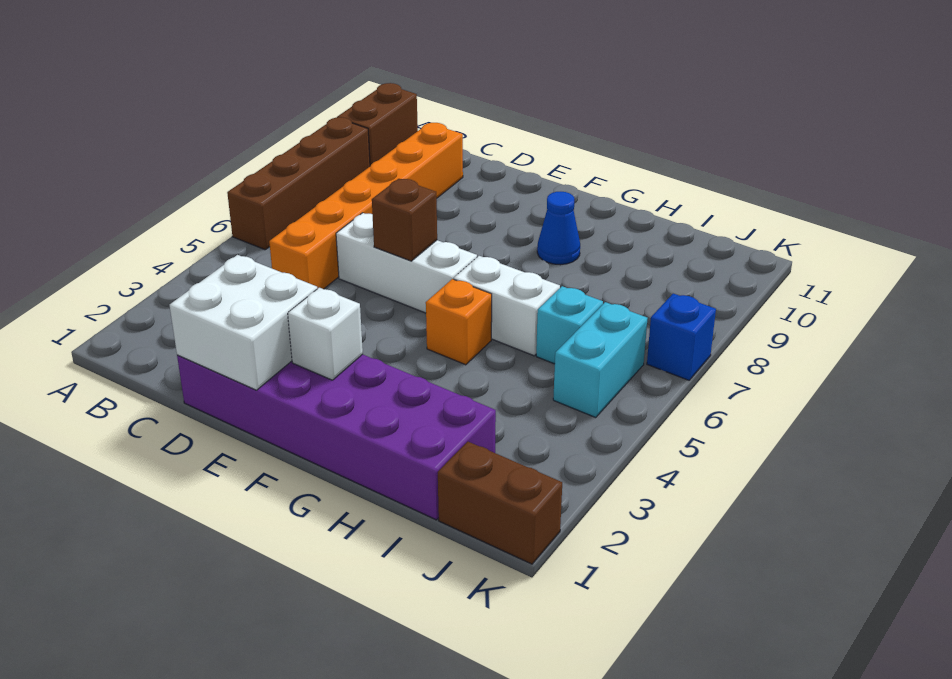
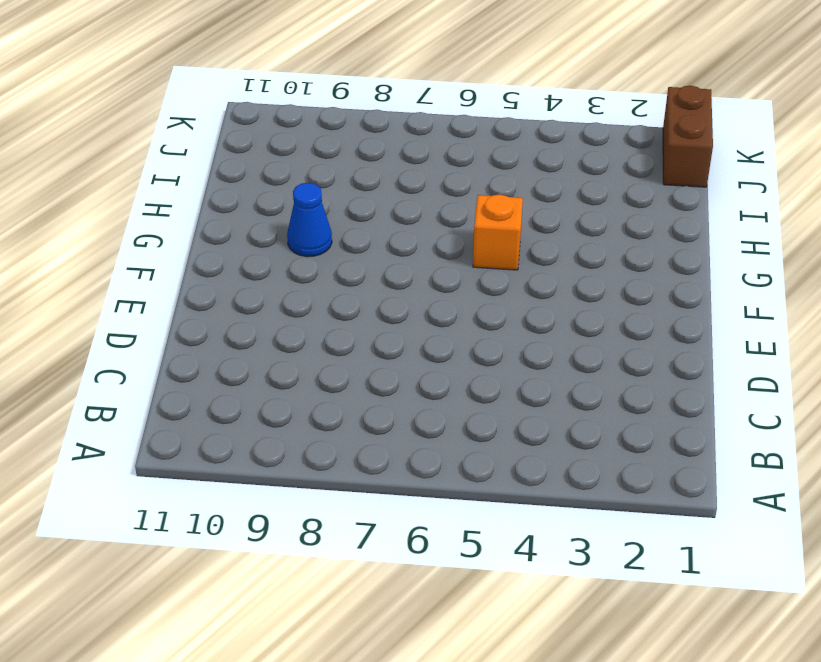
none -> brown brick A6:A9 level 1
none -> brown brick A10:A11 level 1
none -> orange brick C5:C10 level 1

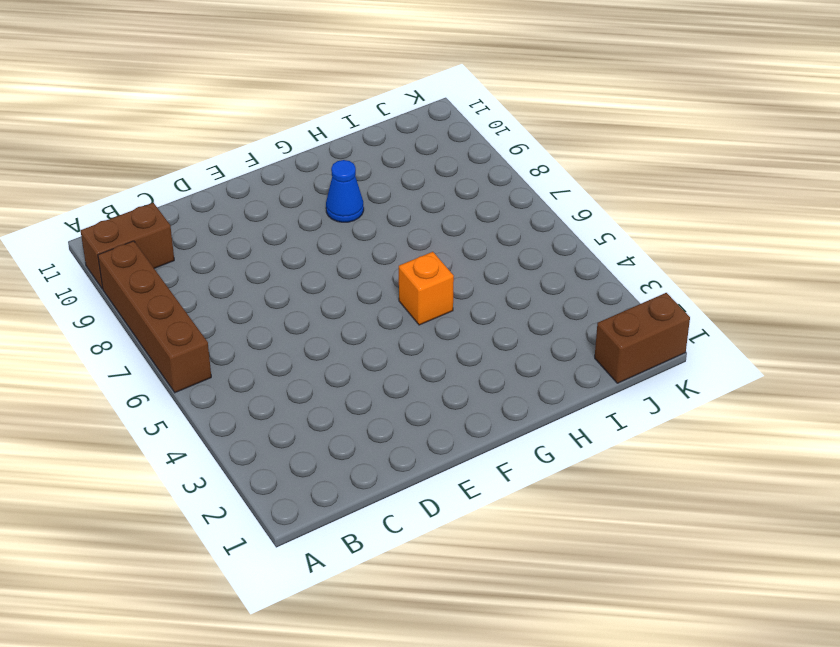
brown brick A10:B10 level 1 -> brown brick A10:A11 level 1
none -> orange brick C5:C10 level 1
none -> purple brick D1:I2 level 1
none -> white brick D6:F6 level 1

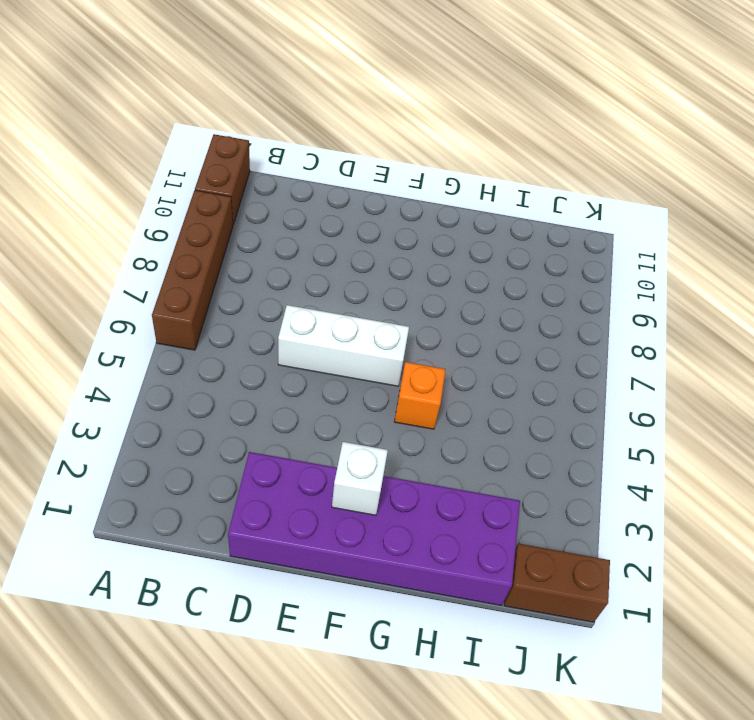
none -> orange brick C5:C10 level 1
none -> white brick G6:H6 level 1
none -> blue cone G9 level 1

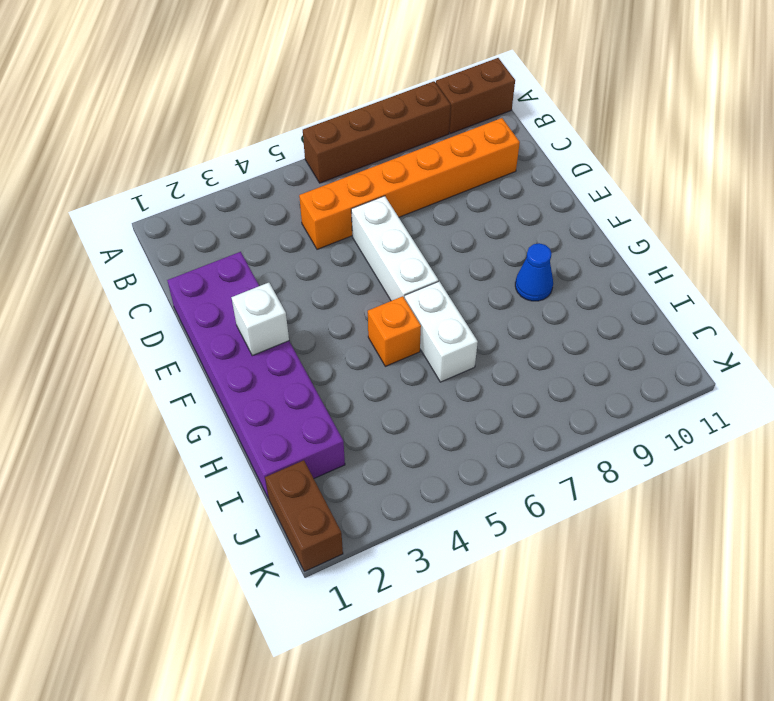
none -> cyan brick I6 level 1
none -> cyan brick J5:J6 level 1
none -> blue brick K7 level 1

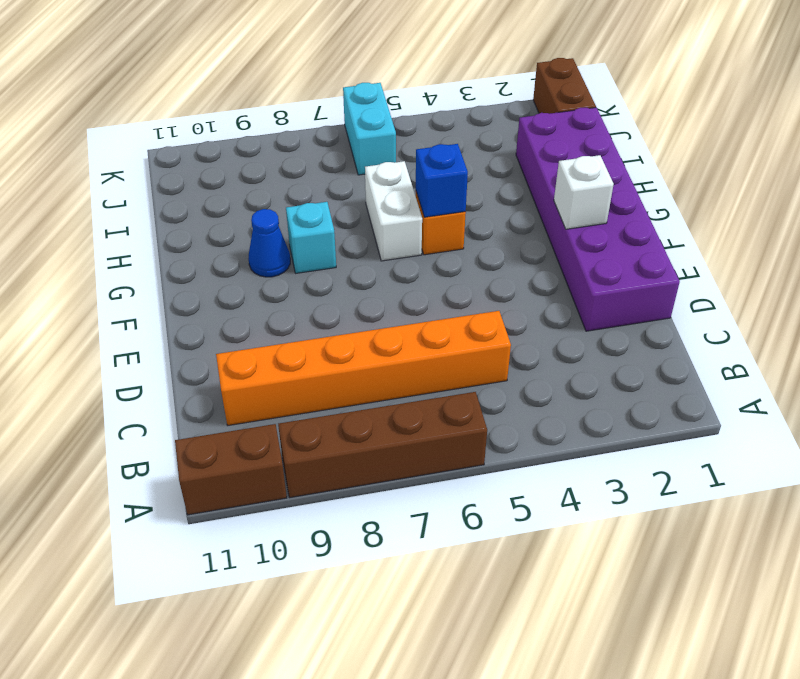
blue brick G5 level 2 -> blue brick K7 level 1
cyan brick G8 level 1 -> cyan brick I6 level 1
cyan brick J6:K6 level 1 -> cyan brick J5:J6 level 1
none -> white brick D6:F6 level 1
none -> white brick D1:E2 level 2
none -> brown brick E6 level 2

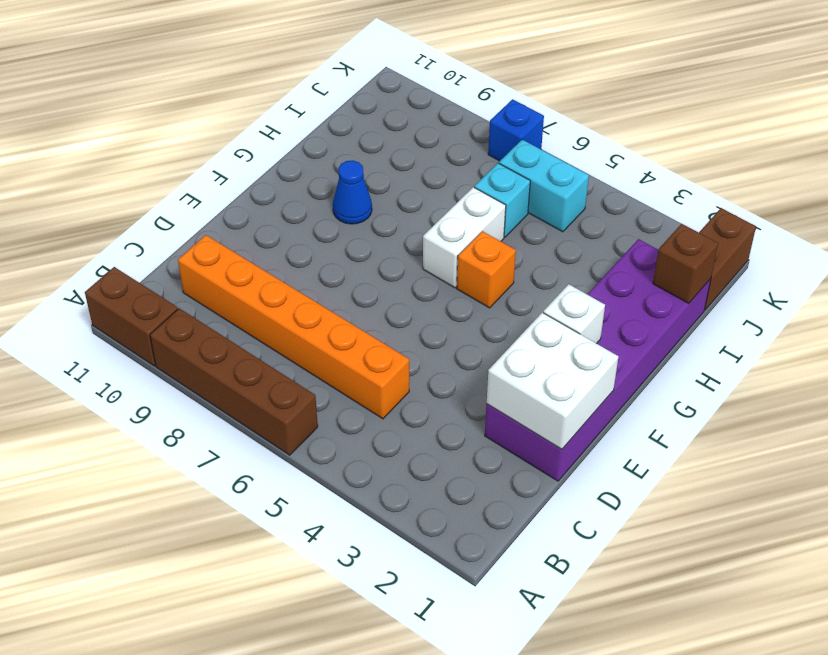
brown brick I1 level 2 -> brown brick E6 level 2
none -> white brick D6:F6 level 1

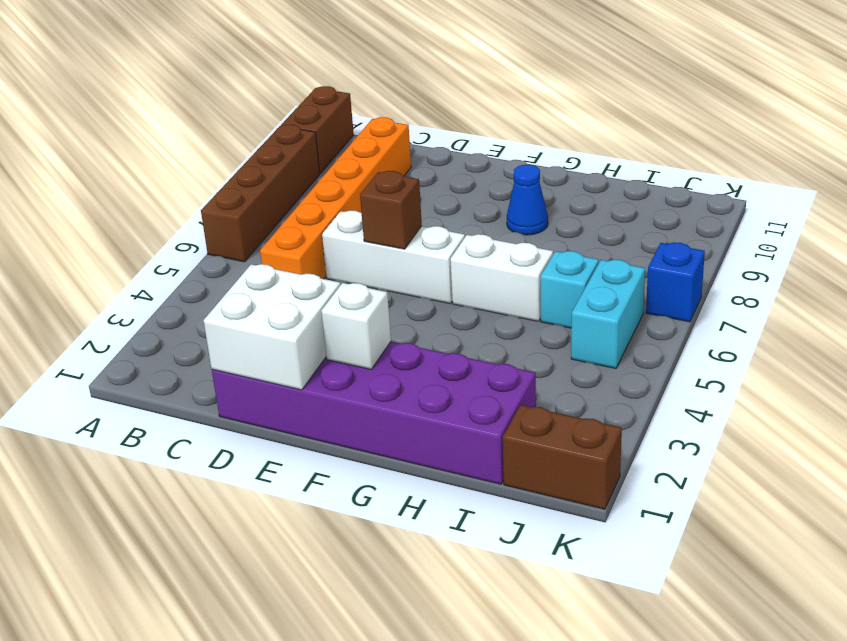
none -> orange brick G5 level 1

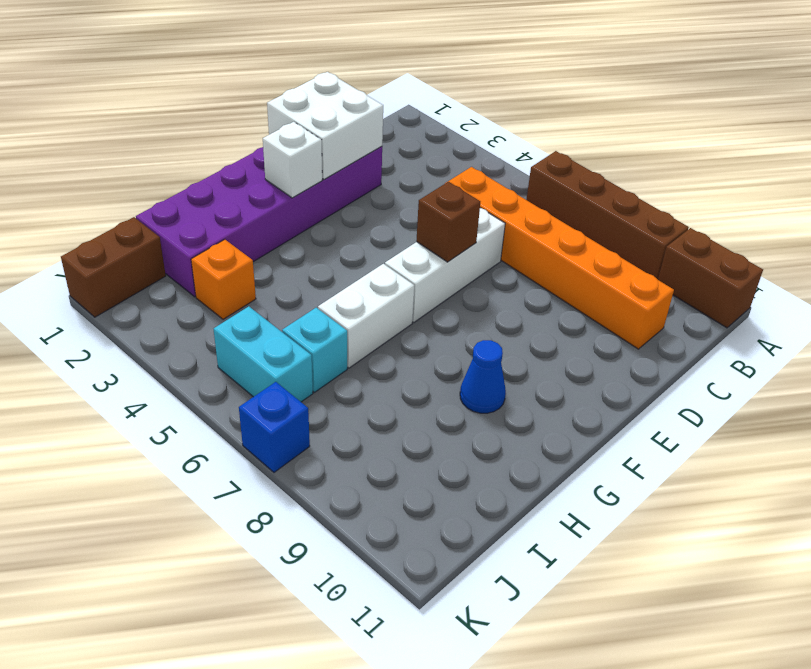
orange brick I3 level 1 -> orange brick G5 level 1

